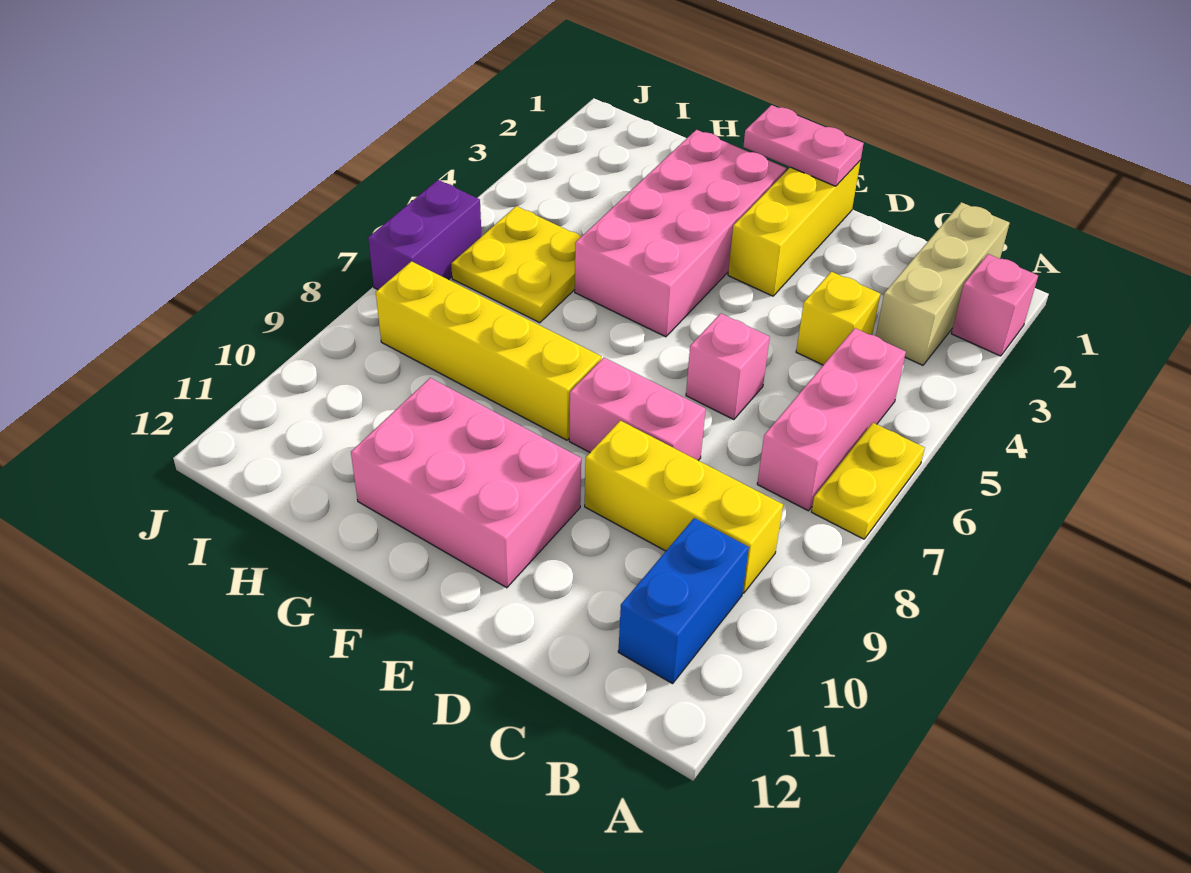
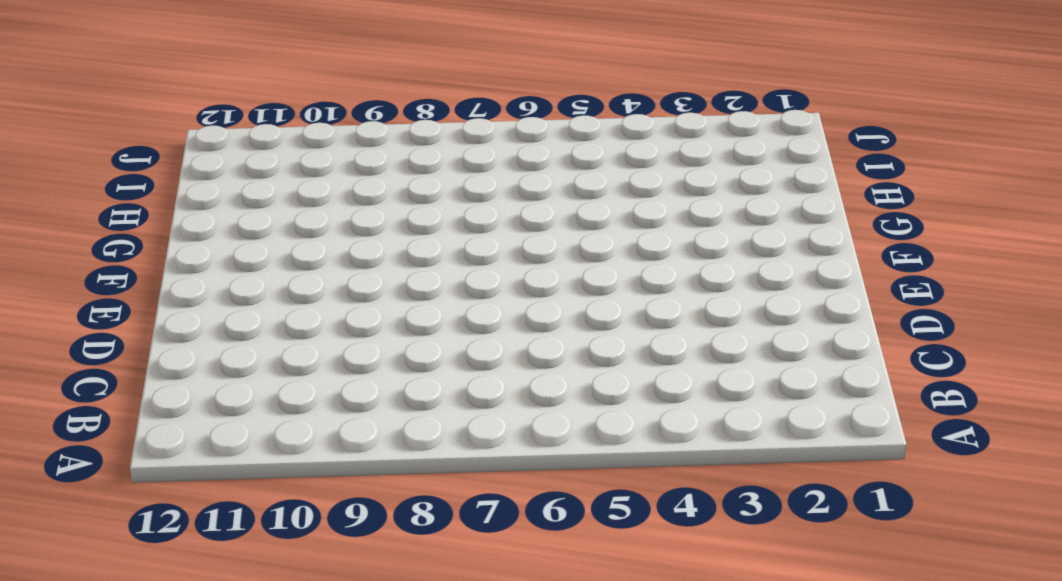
none -> pink brick A2 level 1
none -> yellow plate A6:A7 level 1
none -> tan brick B1:B3 level 1

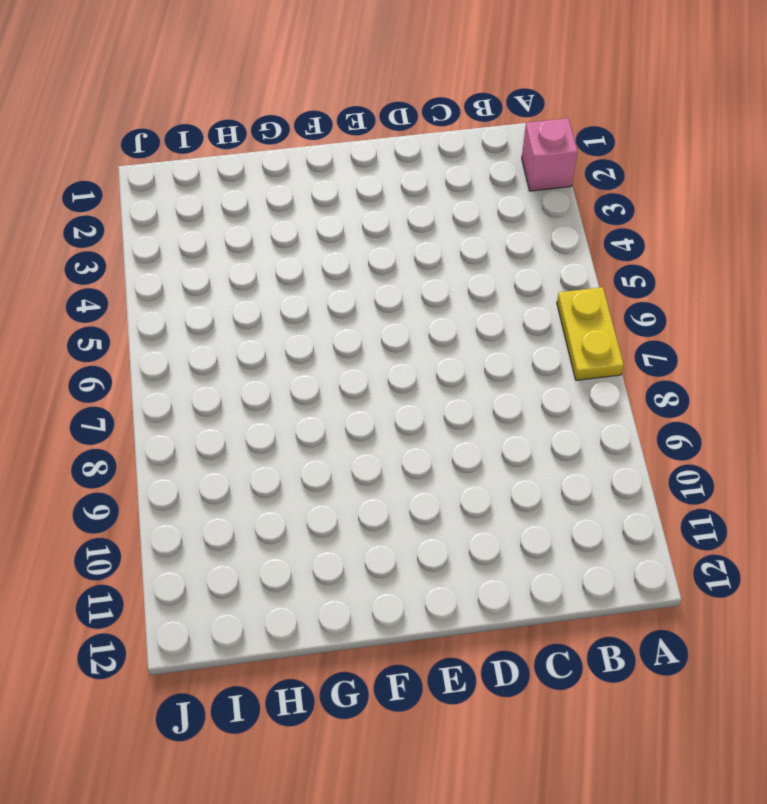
none -> tan brick B1:B3 level 1
none -> pink brick B5:B7 level 1
none -> yellow brick B9:D9 level 1

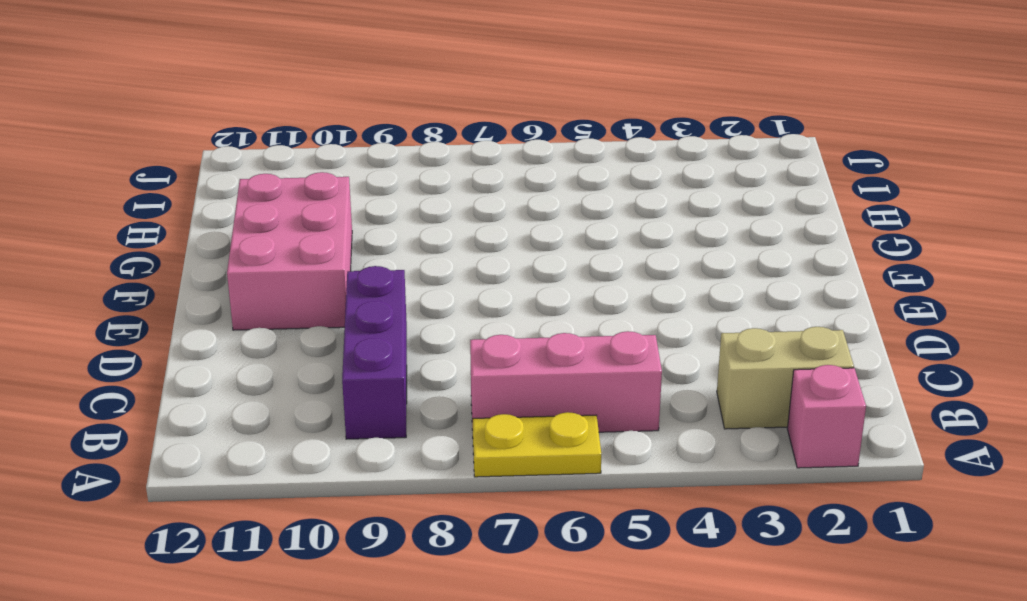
tan brick B2:B3 level 1 -> tan brick B1:B3 level 1
purple brick B9:D9 level 1 -> yellow brick B9:D9 level 1
none -> blue brick B10:B11 level 1
none -> yellow brick C4 level 1
none -> pink brick D6 level 1

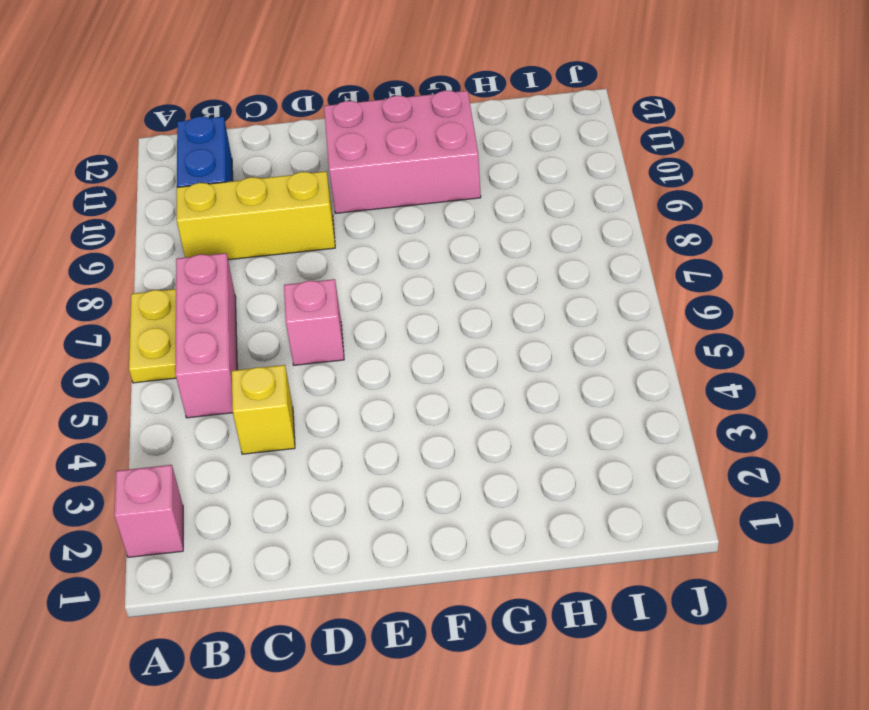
none -> tan brick B1:B3 level 1
none -> pink brick D8:E8 level 1
none -> yellow brick E1:E3 level 1

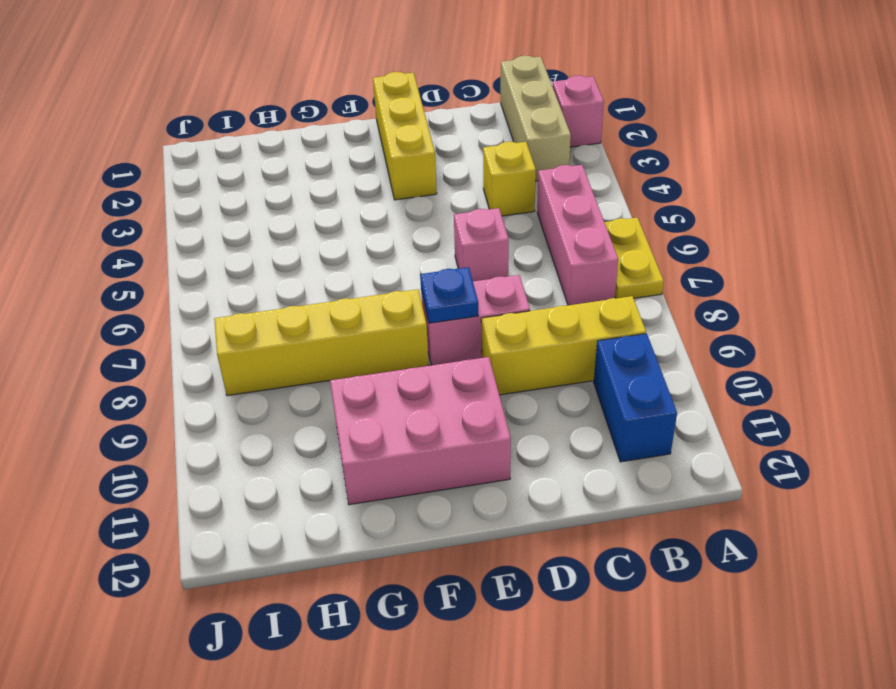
blue plate E8 level 2 -> none
none -> pink brick F2:G5 level 1
none -> yellow plate H5:I6 level 1
none -> purple brick J6:J7 level 1

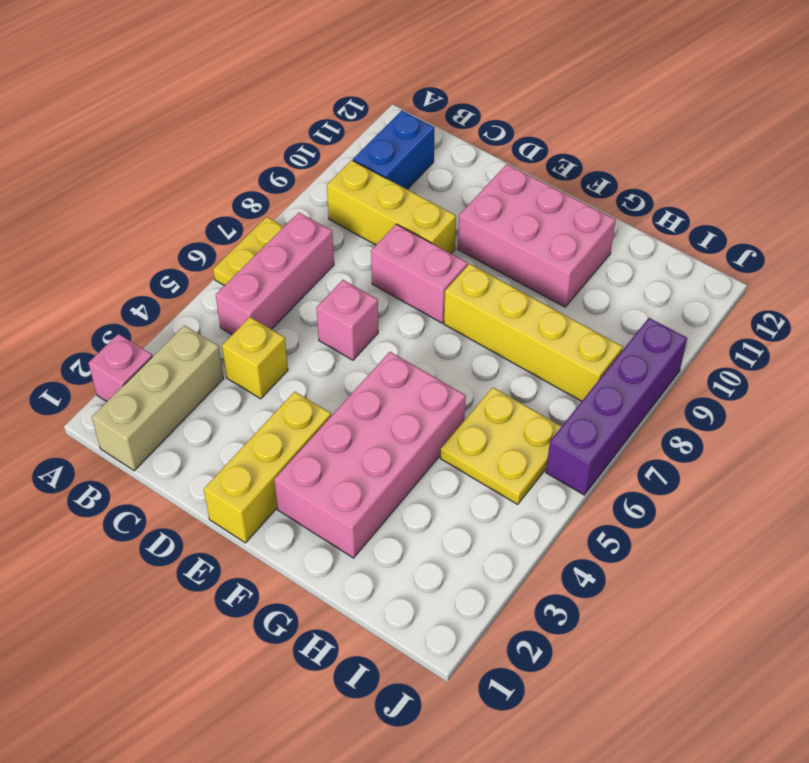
purple brick J6:J9 level 1 -> purple brick J6:J7 level 1
none -> pink plate E1:F1 level 2

